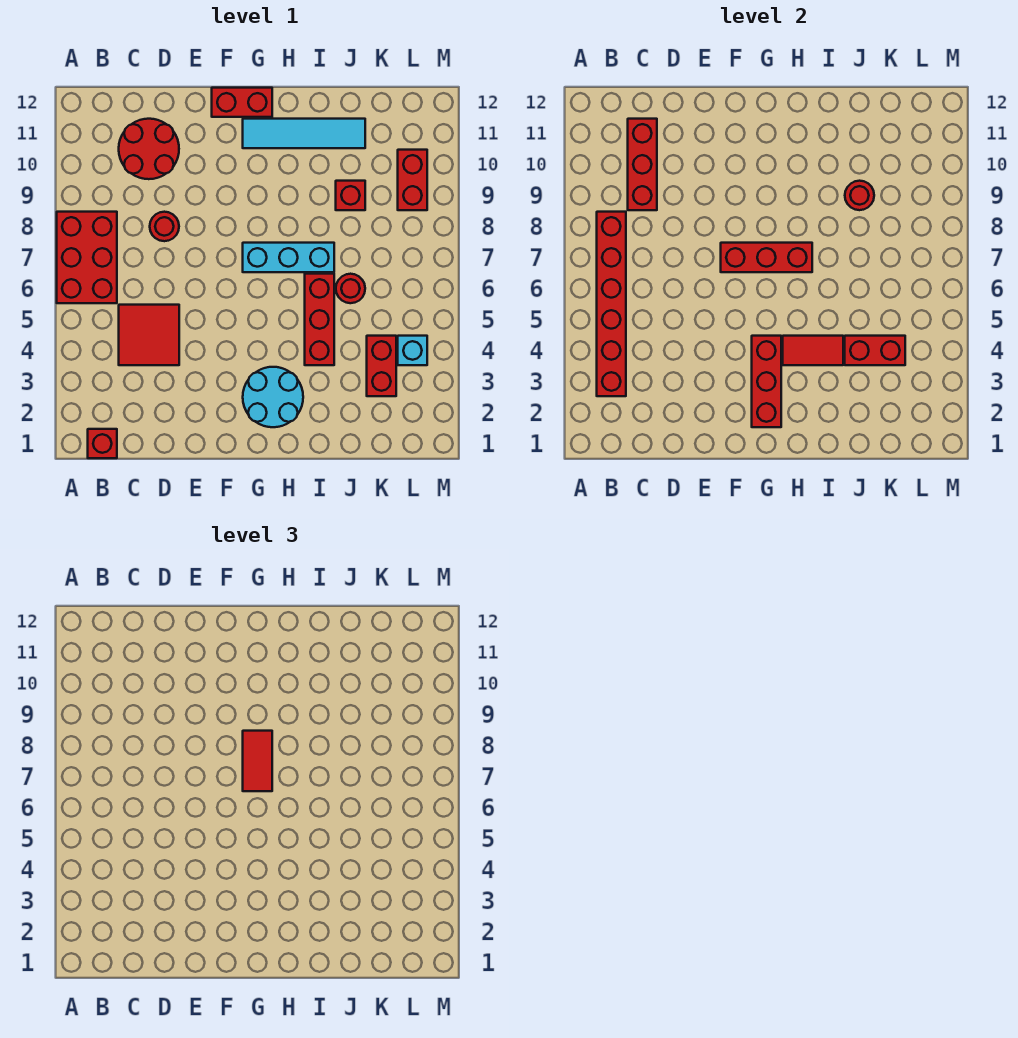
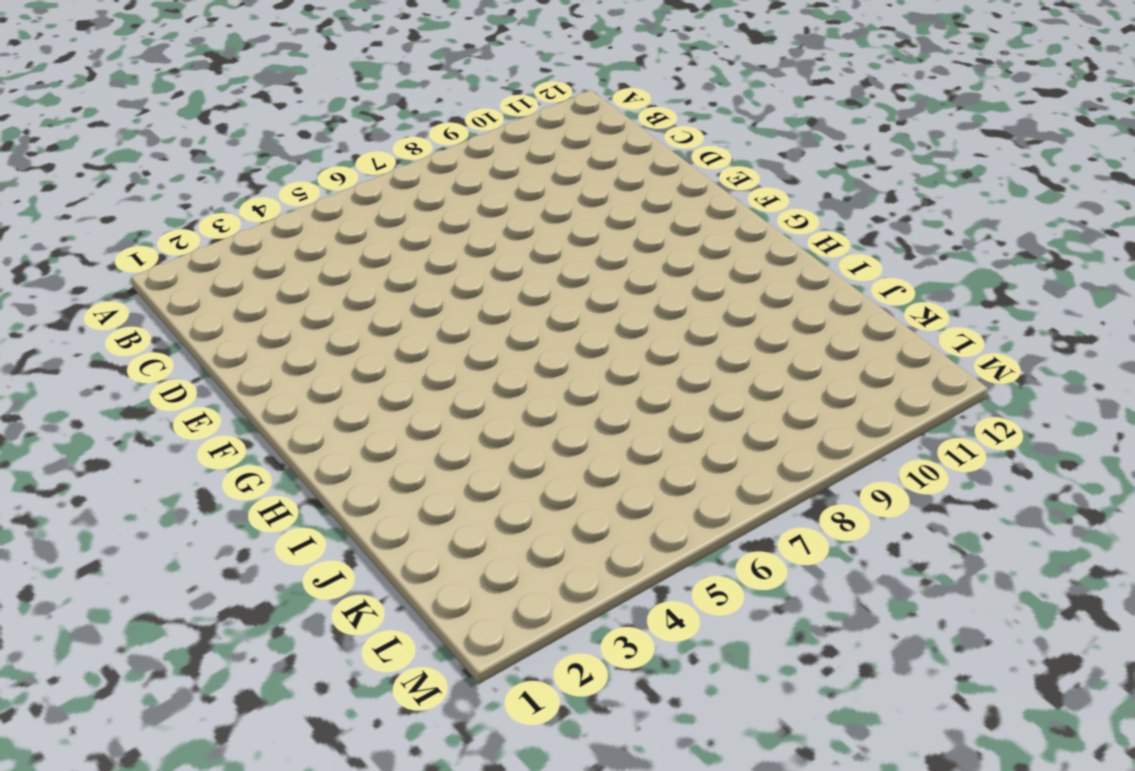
none -> red brick A6:B8 level 1
none -> red brick B1 level 1
none -> red tile C4:D5 level 1

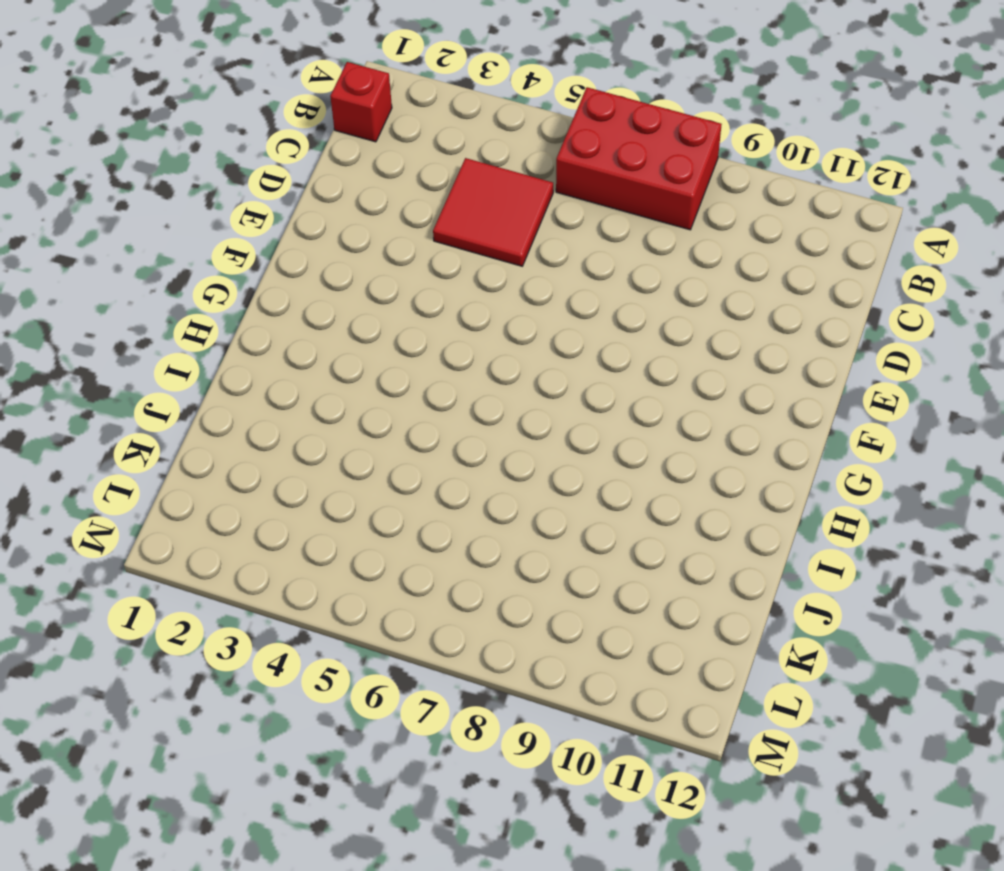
none -> red round brick C10:D11 level 1
none -> red round brick D8 level 1
none -> red brick F12:G12 level 1

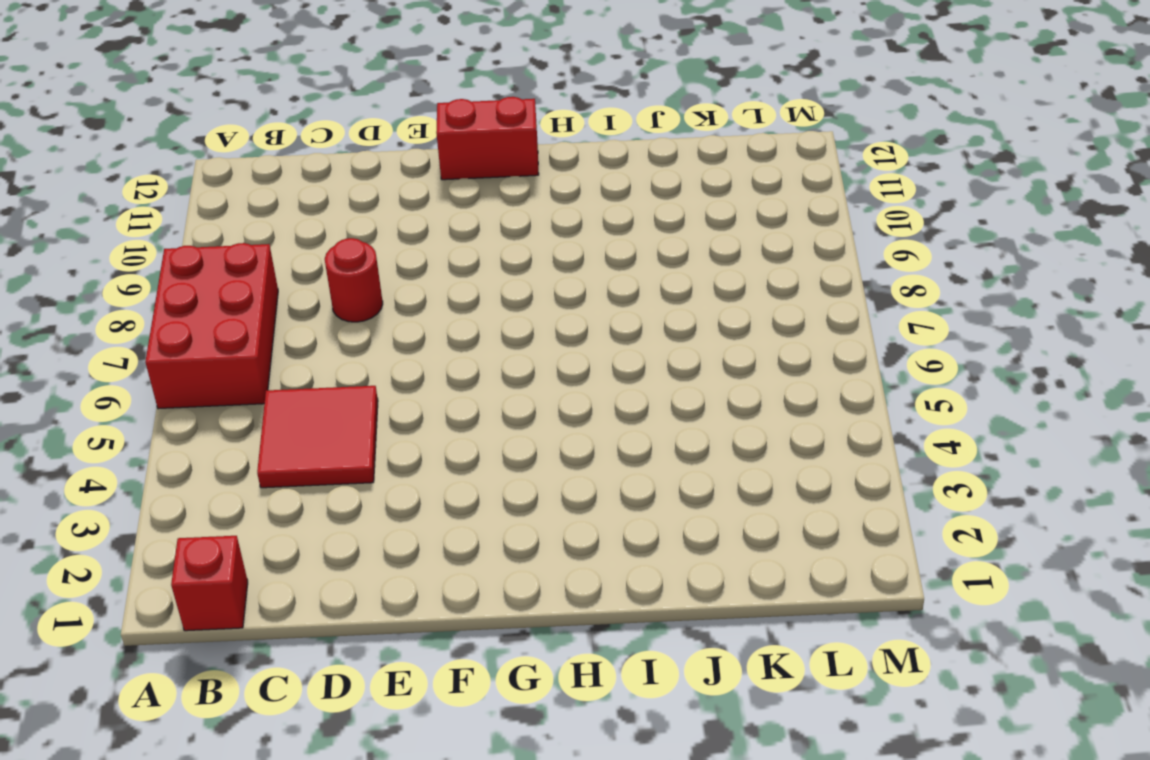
none -> red round brick C10:D11 level 1
none -> cyan round brick G2:H3 level 1
none -> cyan brick G7:I7 level 1

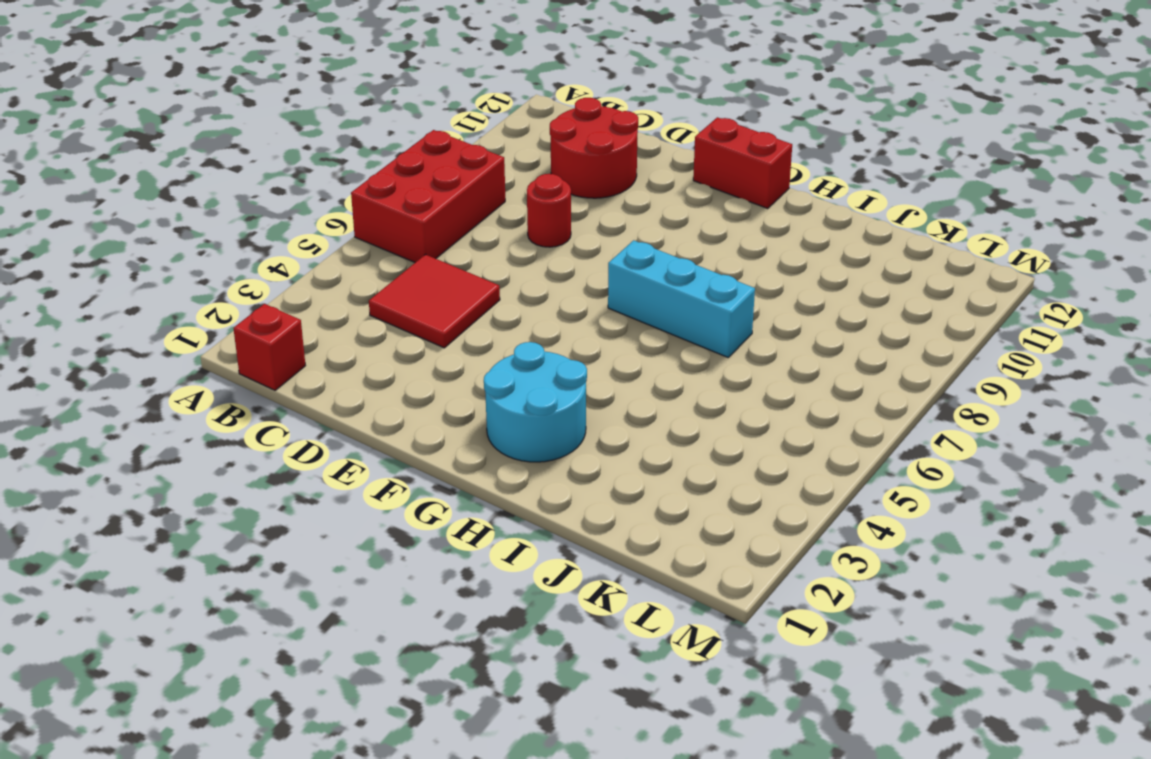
none -> cyan tile G11:J11 level 1
none -> red brick I4:I6 level 1
none -> red round brick J6 level 1

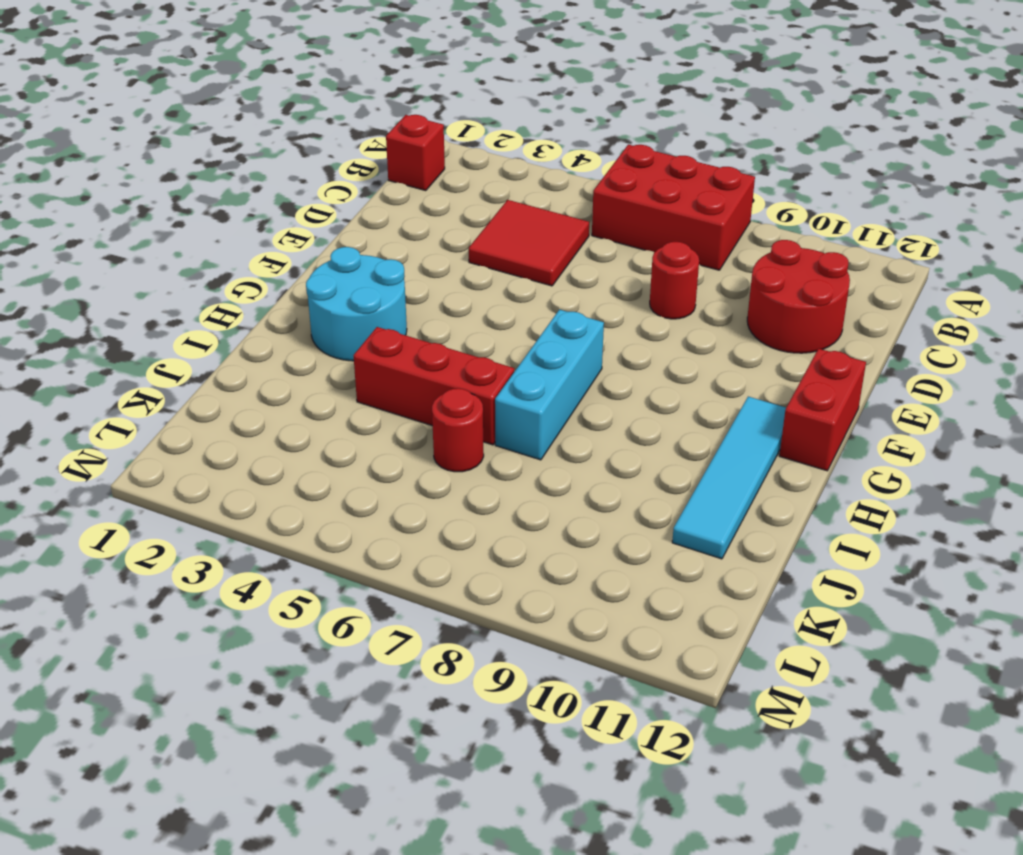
none -> red brick J9 level 1
none -> red brick K3:K4 level 1
none -> cyan brick L4 level 1

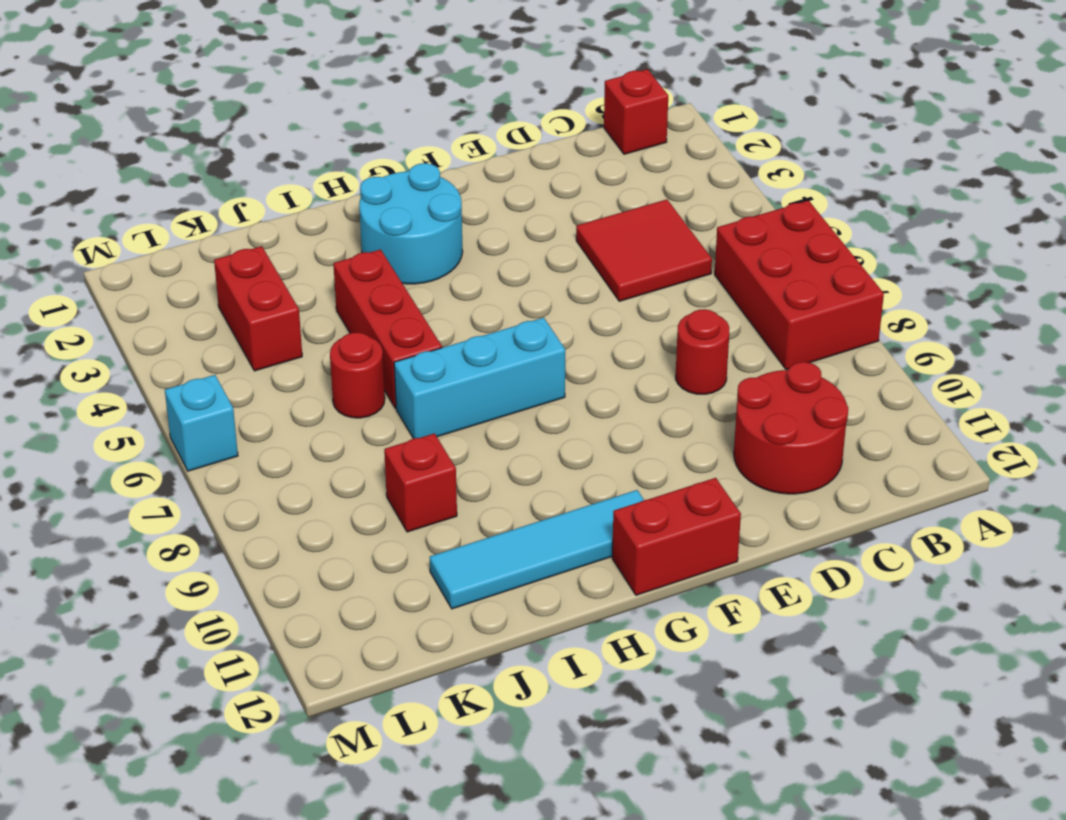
cyan brick M6 level 1 -> cyan brick L4 level 1
none -> red brick L9:L10 level 1
none -> red brick B3:B8 level 2
none -> red brick C9:C11 level 2

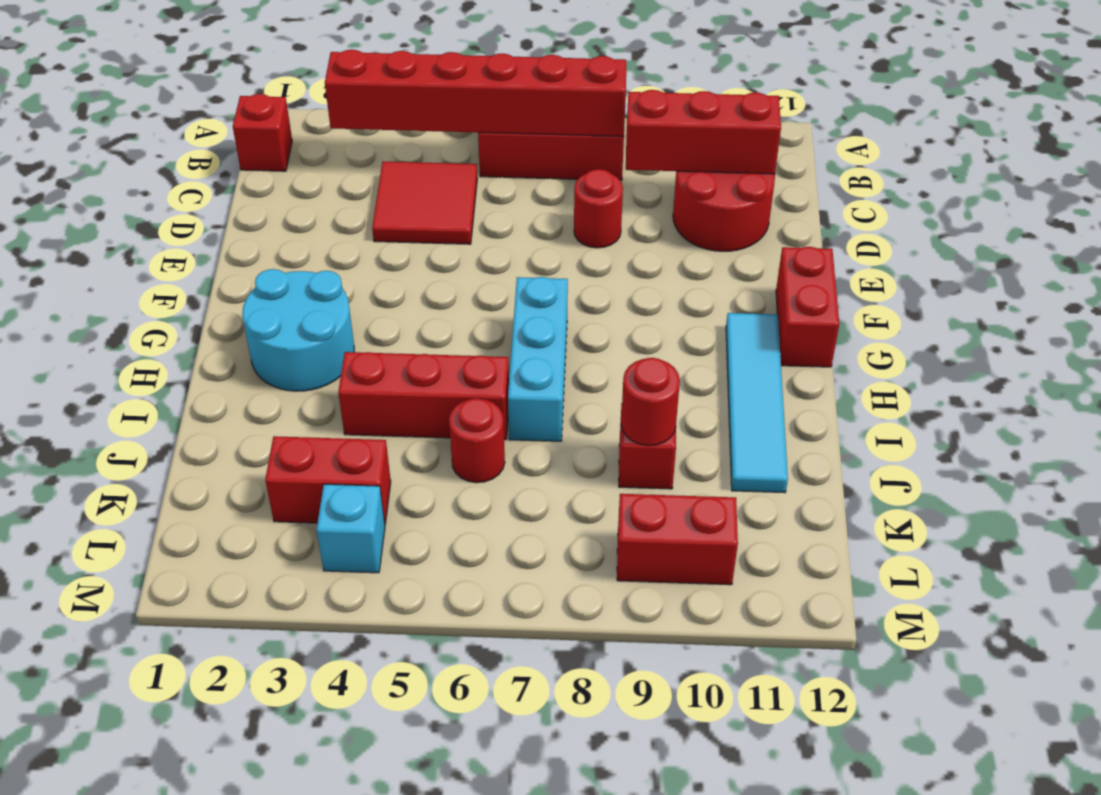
none -> red brick F7:H7 level 2
none -> red brick G2:G4 level 2
none -> red tile H4:I4 level 2

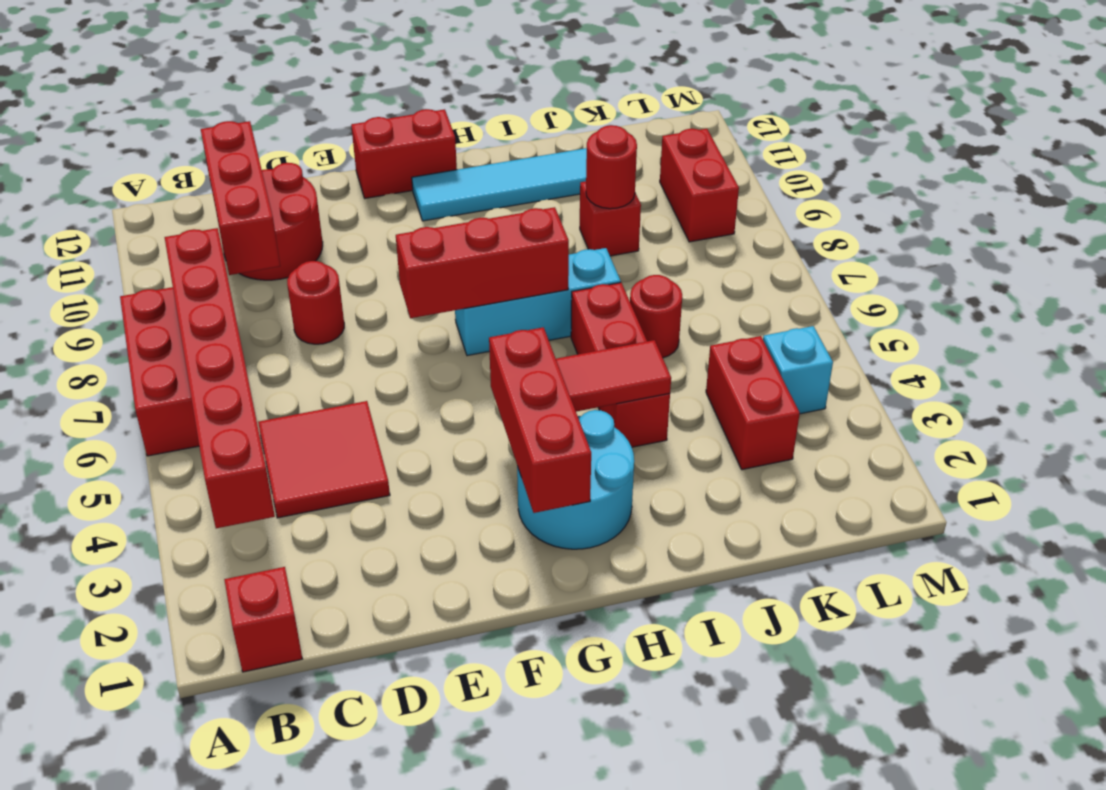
none -> red brick J4:K4 level 2
none -> red tile G7:G8 level 3

